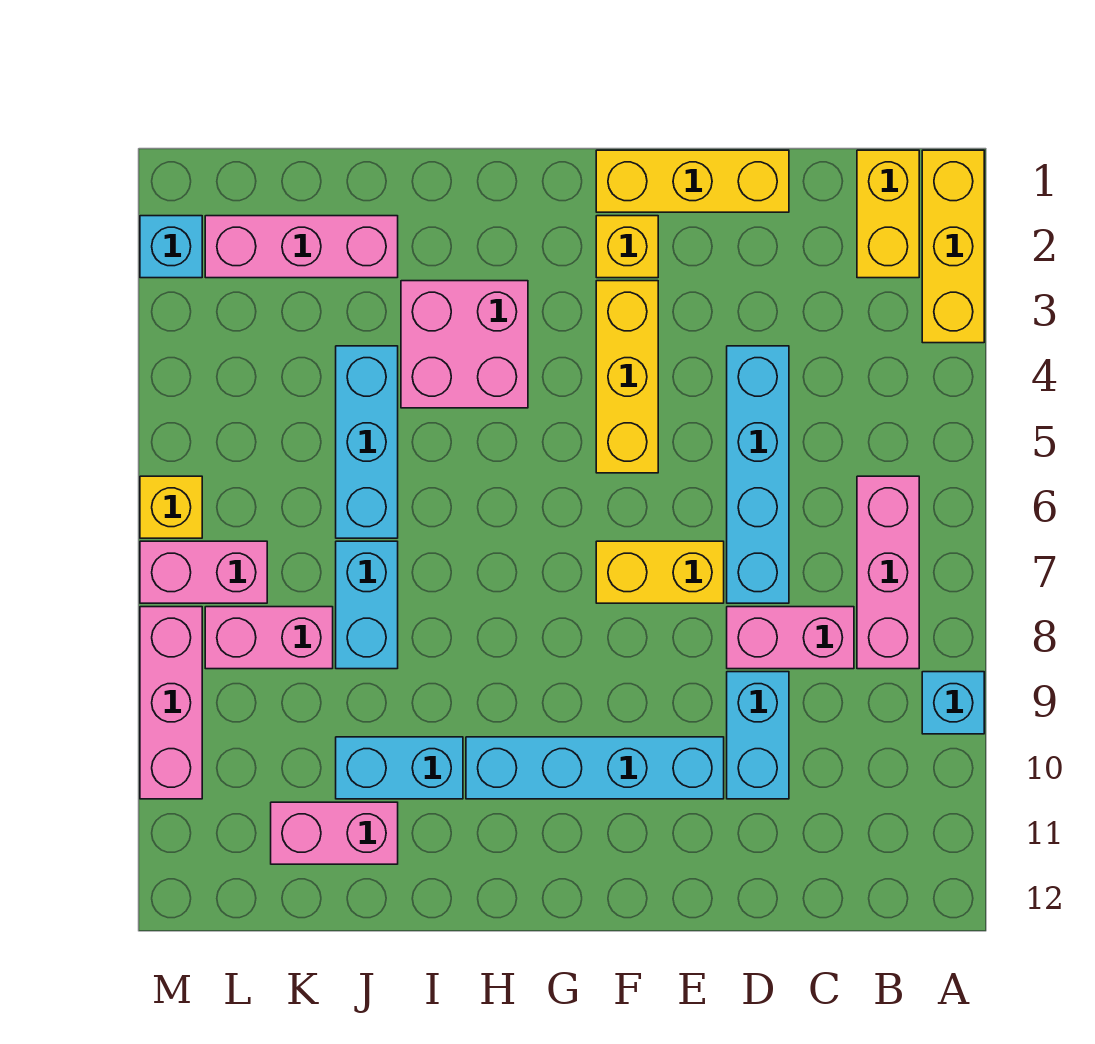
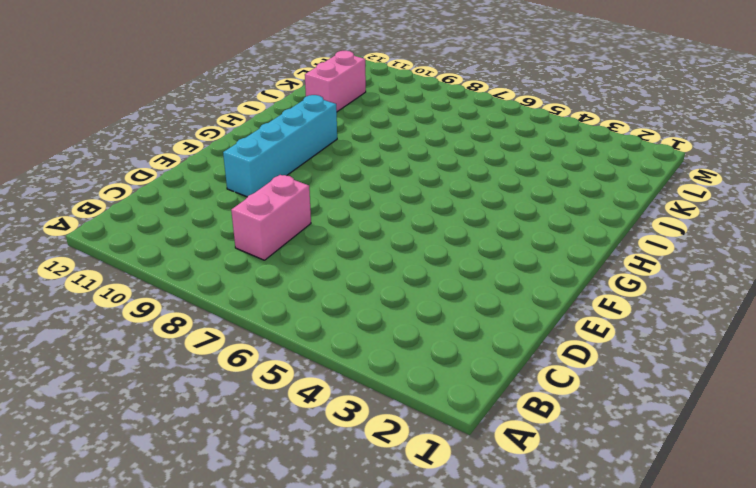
none -> yellow brick A1:A3 level 1
none -> cyan brick A9 level 1
none -> yellow brick B1:B2 level 1

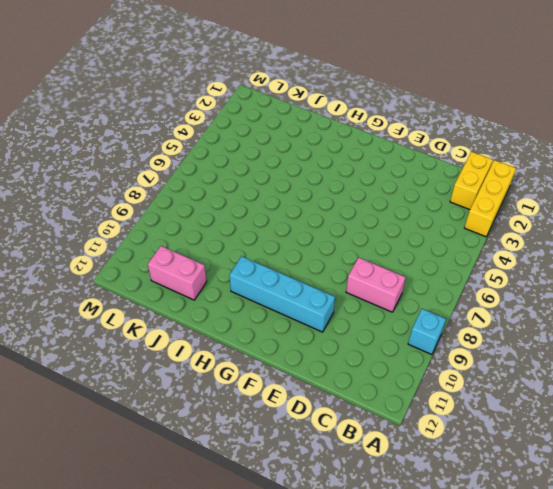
none -> pink brick B6:B8 level 1
none -> yellow brick D1:F1 level 1
none -> cyan brick D4:D7 level 1

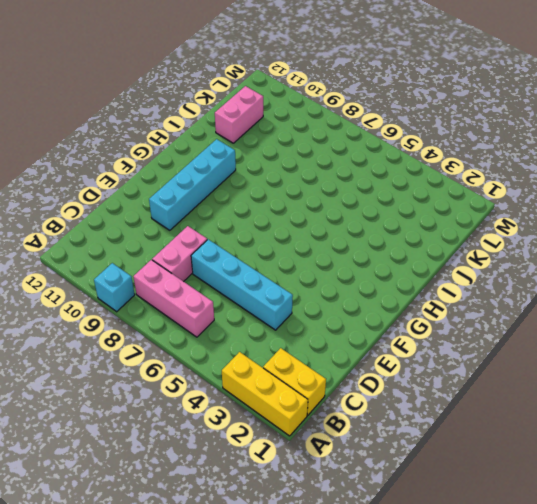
none -> yellow brick D1:F1 level 1
none -> cyan brick D9:D10 level 1
none -> yellow brick E7:F7 level 1

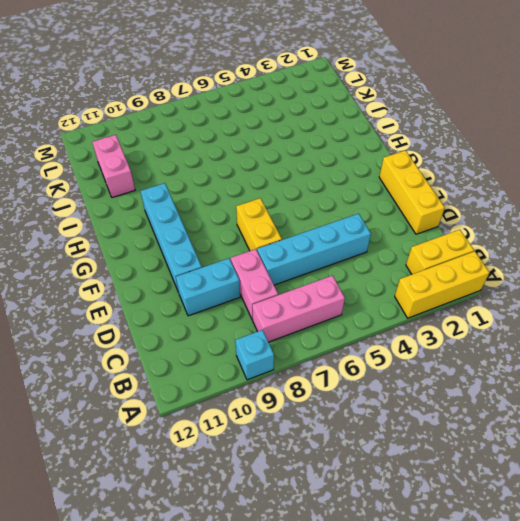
none -> yellow brick F2 level 1
none -> yellow brick F3:F5 level 1
none -> pink brick H3:I4 level 1

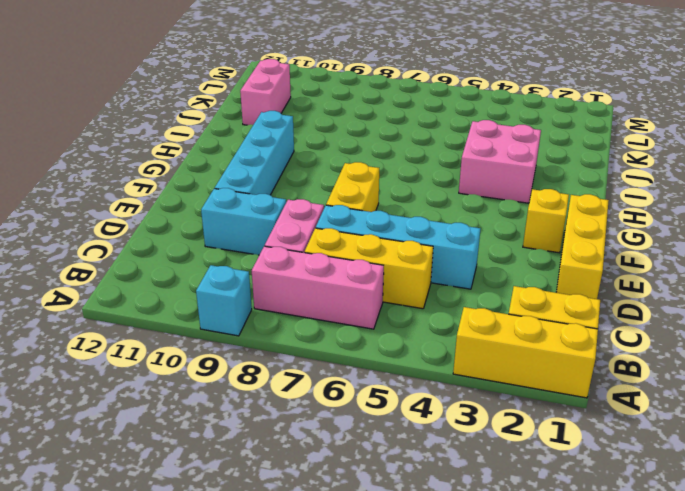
yellow brick C5:C7 level 1 -> yellow brick F3:F5 level 1
none -> cyan brick I10:J10 level 1
none -> pink brick J2:L2 level 1
none -> cyan brick J4:J6 level 1

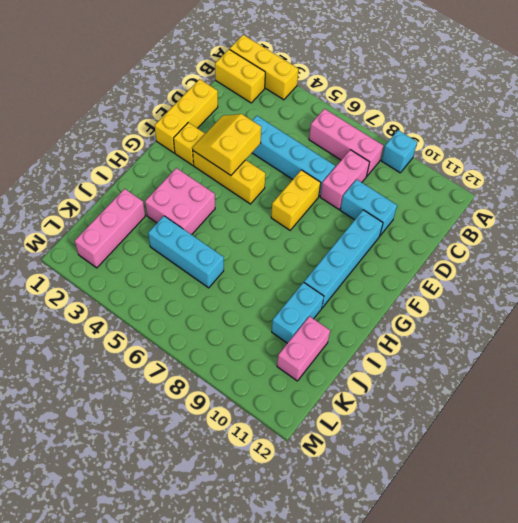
yellow slope E3:F4 level 2 top 4 -> none
none -> cyan brick J7:J8 level 1
none -> pink brick K8:L8 level 1
none -> pink brick L7:M7 level 1

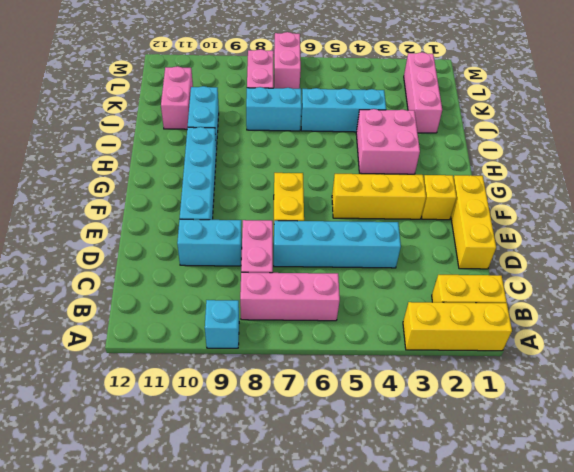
none -> cyan brick M2 level 1
none -> yellow brick M6 level 1
none -> pink brick M8:M10 level 1

